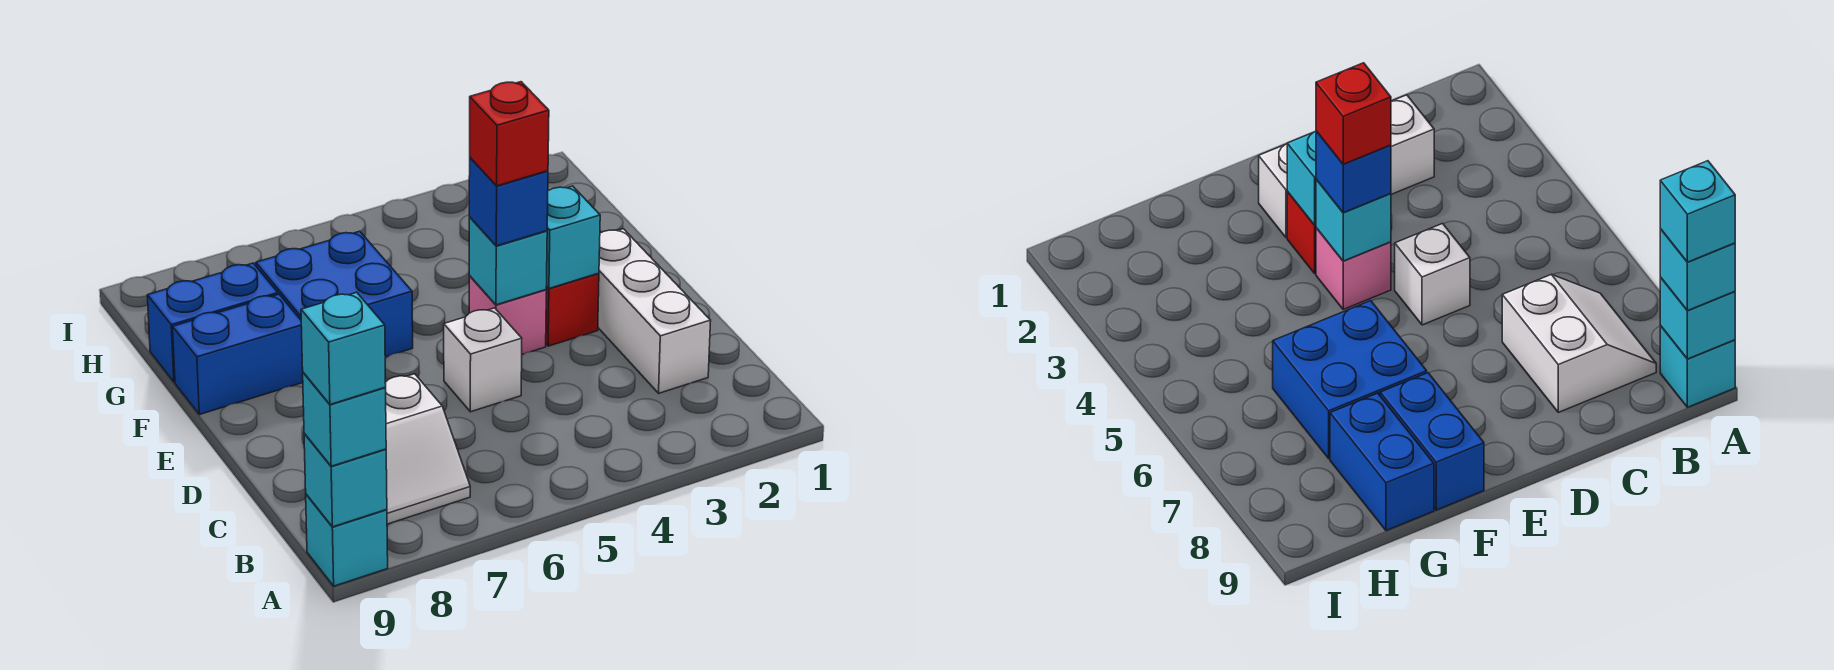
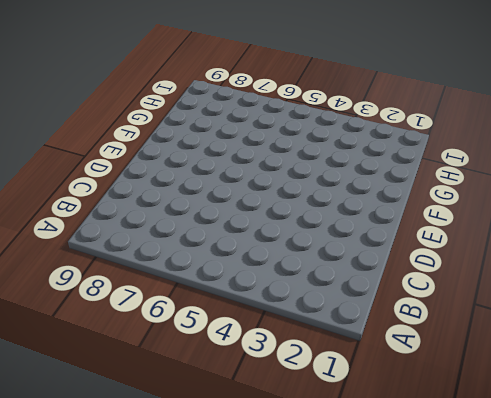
none -> cyan brick A9 level 1
none -> white slope B7:C8 level 1 top C
none -> white brick C2:E2 level 1

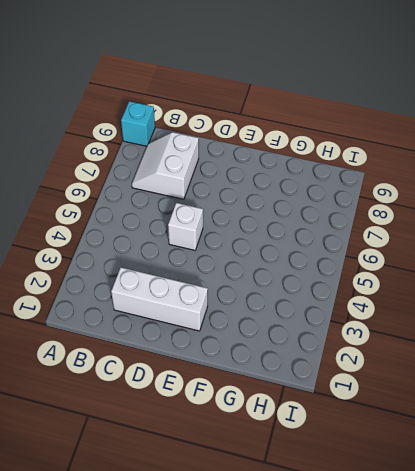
none -> red brick E3 level 1
none -> pink brick E4 level 1
none -> blue brick F6:G7 level 1

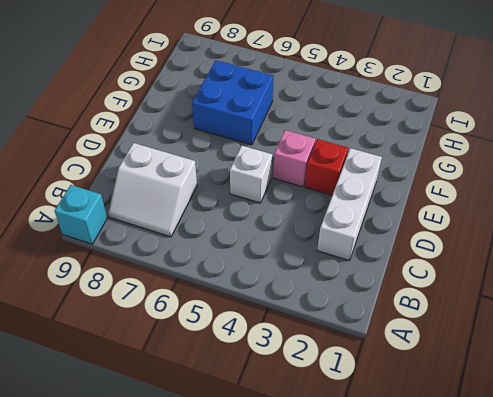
none -> blue brick F8:F9 level 1
none -> blue brick G8:G9 level 1
none -> cyan brick A9 level 2

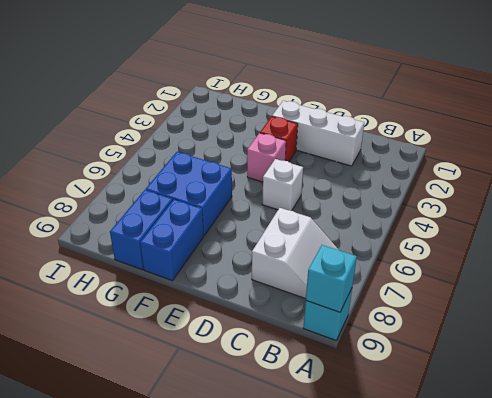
none -> cyan brick E3 level 2
none -> cyan brick E4 level 2
none -> cyan brick A9 level 3

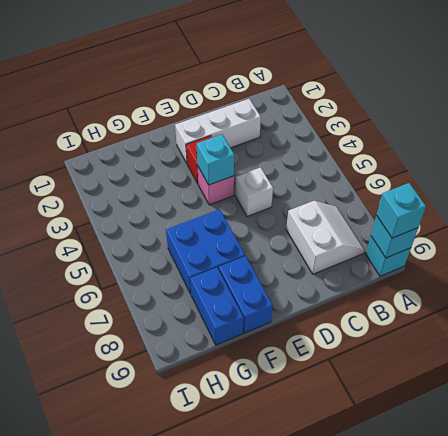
none -> cyan brick E3 level 2
none -> blue brick E4 level 3
none -> cyan brick A9 level 4

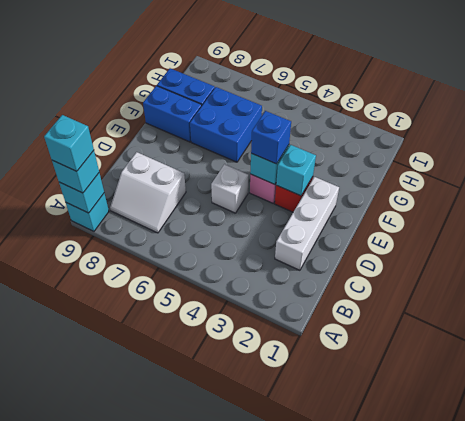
none -> red brick E4 level 4

